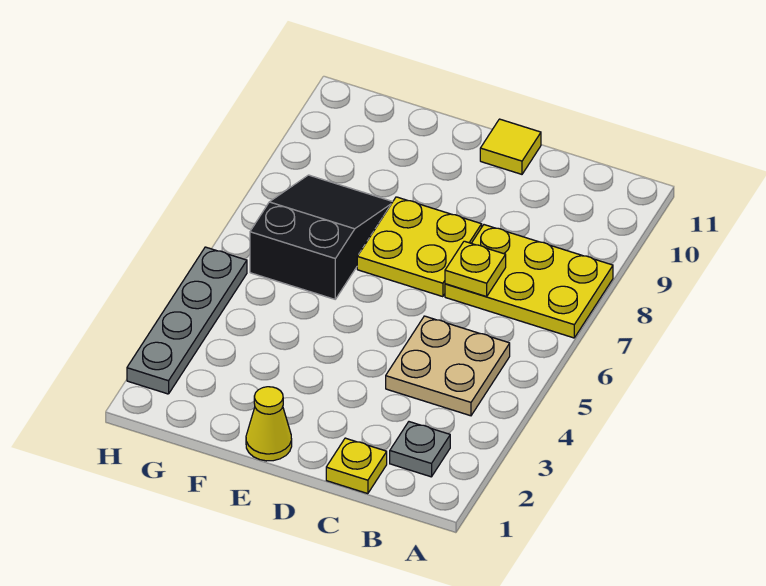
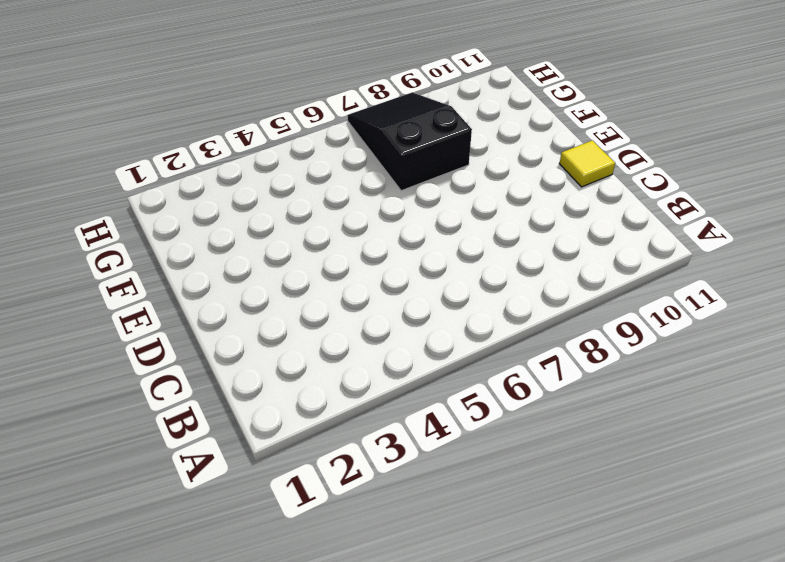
black slope F7:H8 level 1 top F -> black slope F6:G8 level 1 top 6
none -> yellow plate A7:C8 level 1
none -> grey plate B2 level 1

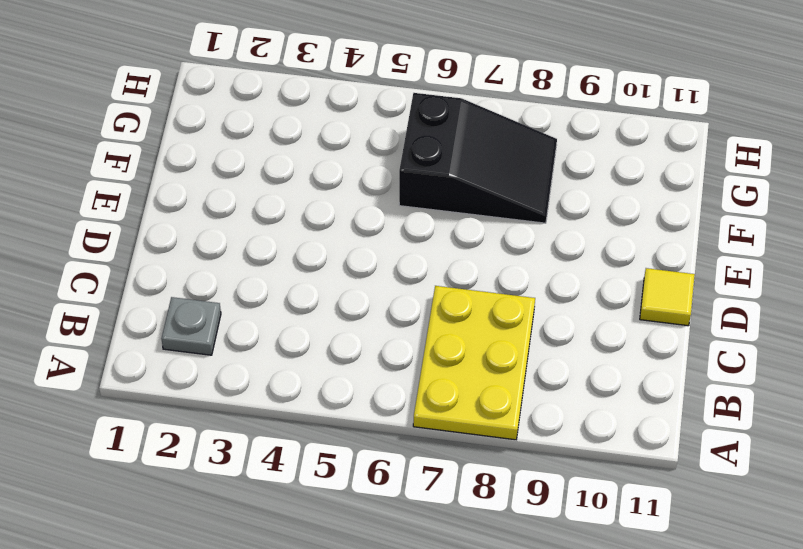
none -> tan plate B4:C5 level 1
none -> yellow plate C1 level 1

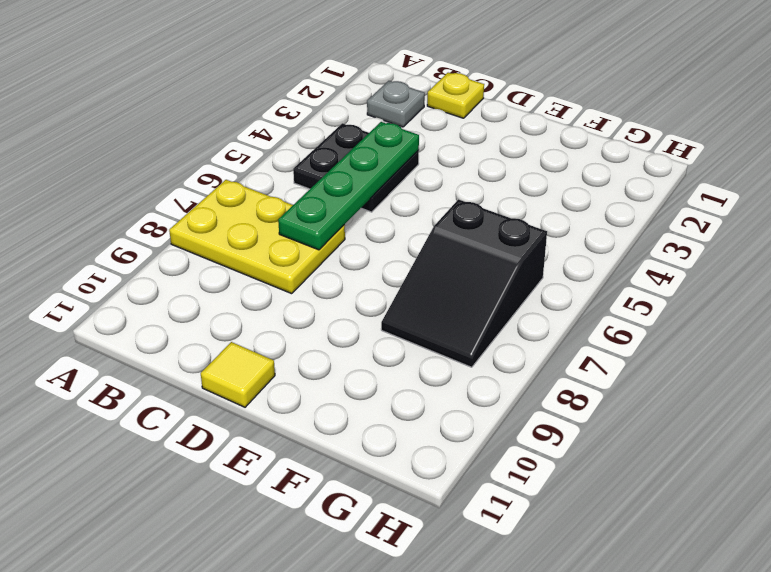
black plate B4:C5 level 1 -> tan plate B4:C5 level 1
green plate C4:C7 level 2 -> yellow plate C7 level 2
none -> yellow plate D7:E8 level 1
none -> yellow cone E1 level 1

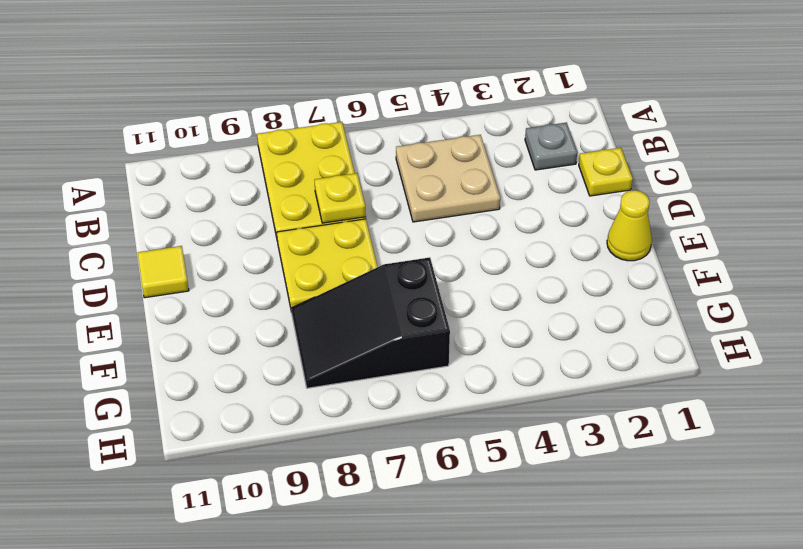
none -> grey plate H2:H5 level 1

